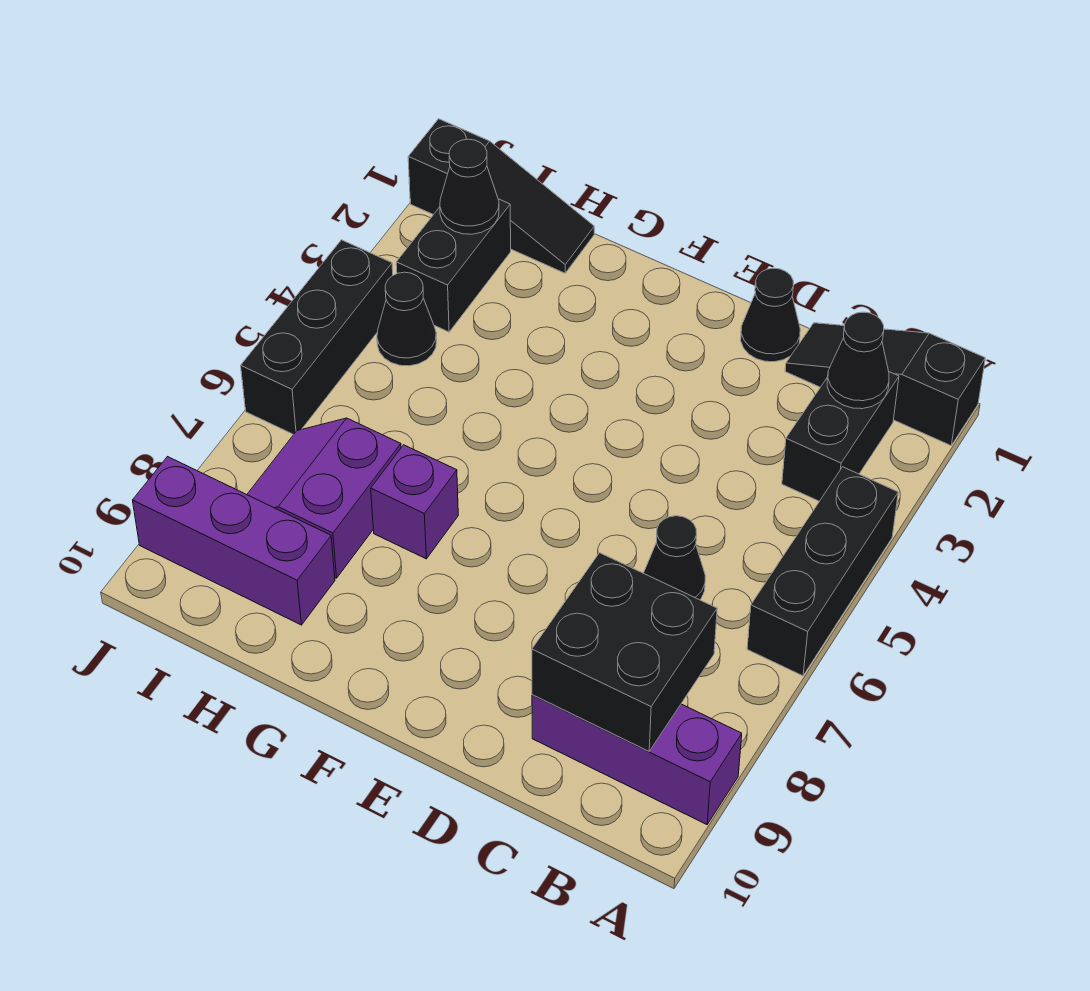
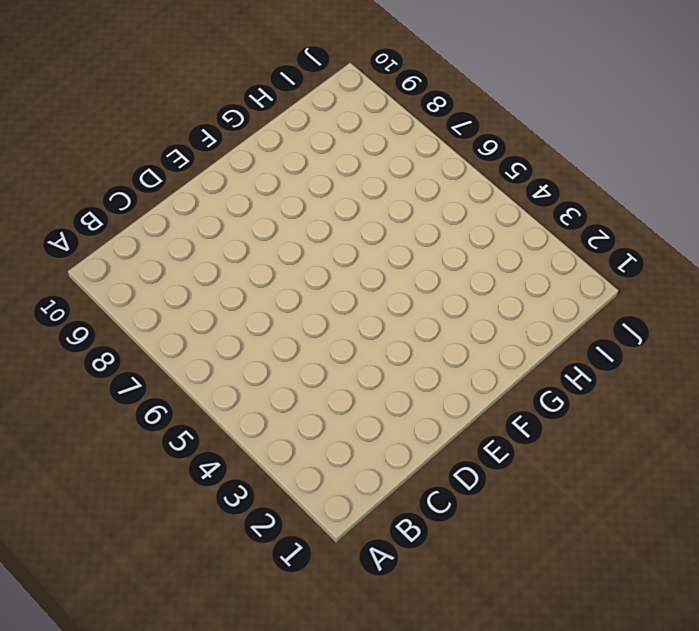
none -> black slope A1:C1 level 1 top A
none -> black brick A4:A6 level 1
none -> purple brick A9:C9 level 1

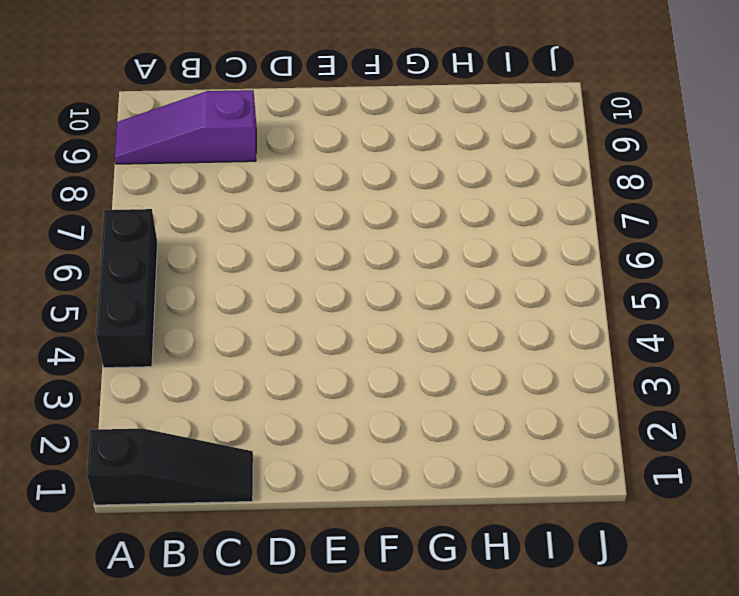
purple slope A9:C9 level 1 top C -> purple brick A9:C9 level 1
none -> black brick B2:B3 level 1
none -> black cone C6 level 1
none -> black cone D1 level 1

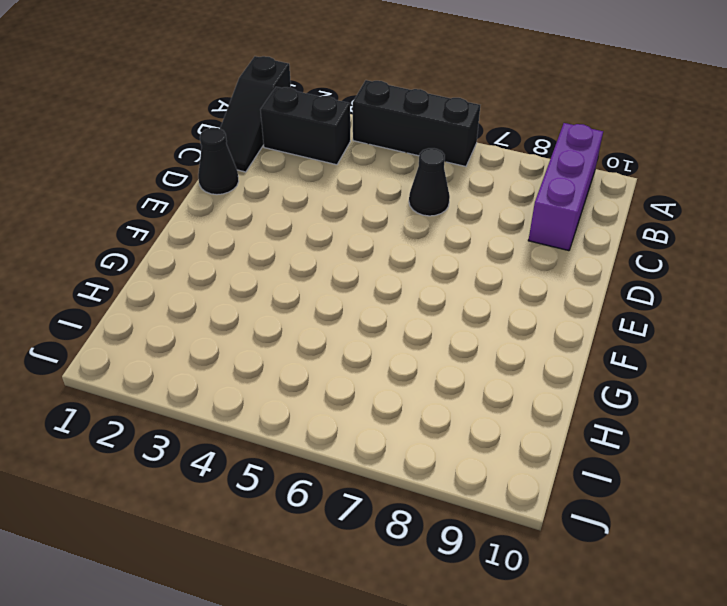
none -> purple brick G7 level 1
none -> black slope H1:J1 level 1 top J
none -> purple slope H7:I8 level 1 top H

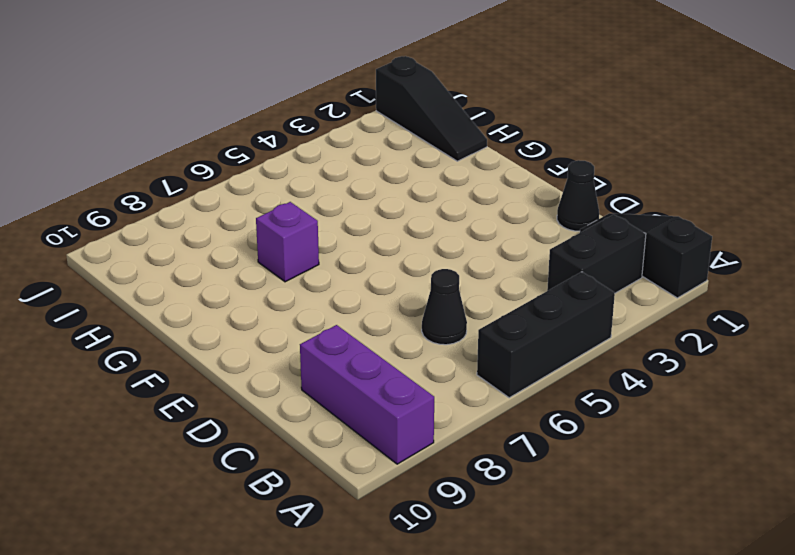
none -> purple slope H7:I8 level 1 top H
none -> purple brick H9:J9 level 1
none -> black brick I2:I3 level 1

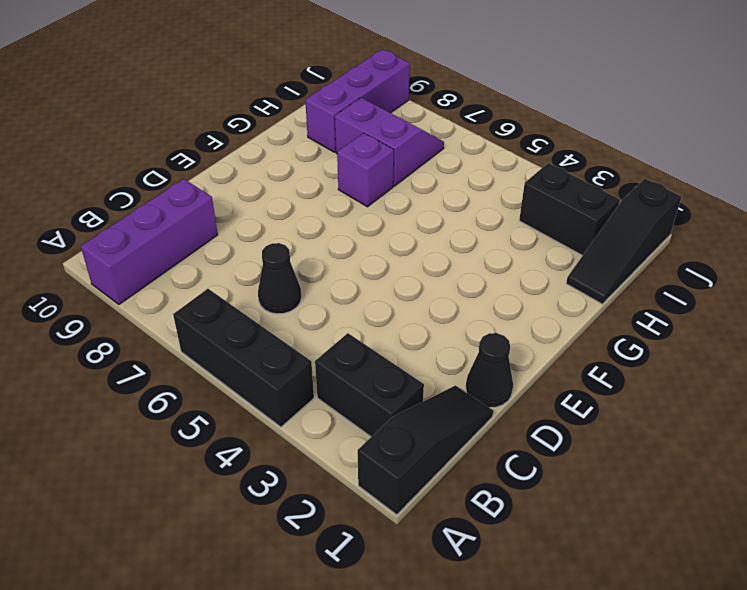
none -> black cone I4 level 1
none -> black brick J4:J6 level 1
none -> black cone B2 level 2

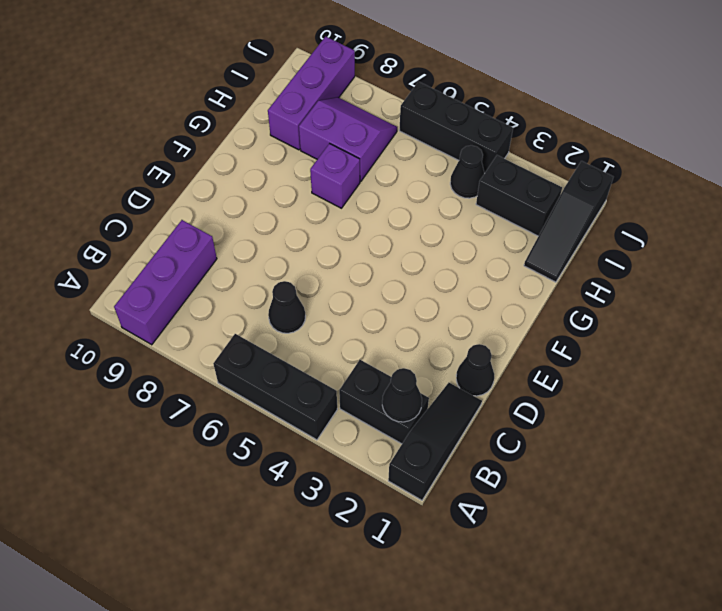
none -> black brick B8:C9 level 2
none -> black cone I2 level 2

